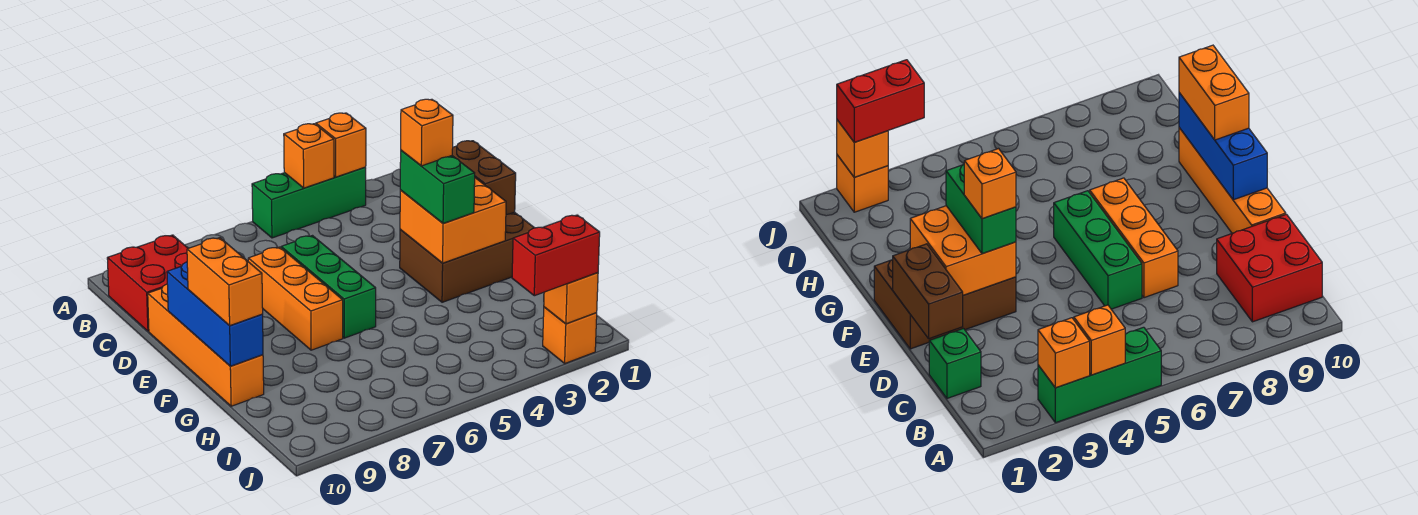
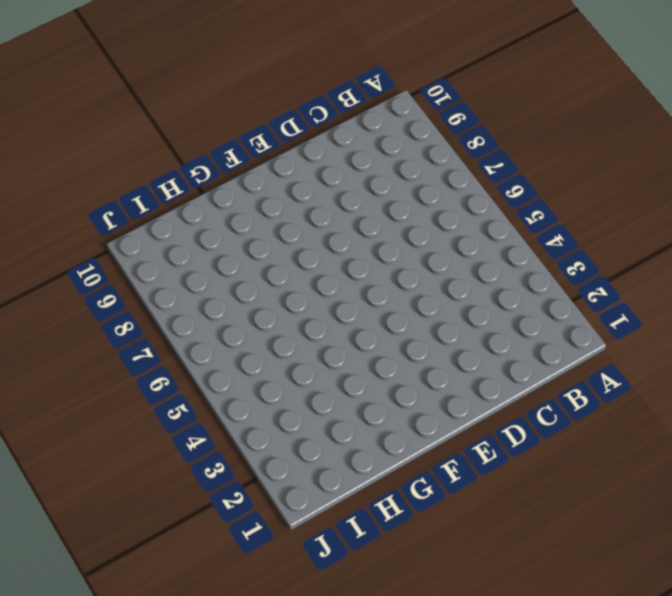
none -> green brick A3:A5 level 1
none -> red brick B9:C10 level 1
none -> green brick C1 level 1

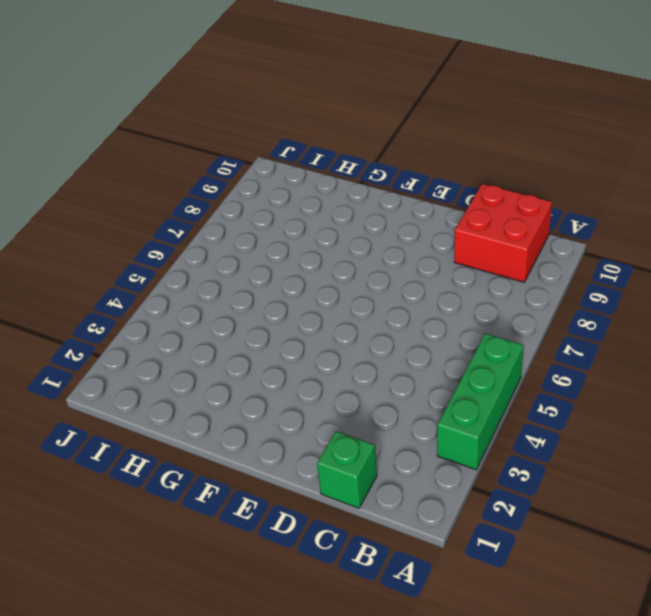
none -> green brick D6:F6 level 1
none -> orange brick D7:F7 level 1
none -> orange brick D10:G10 level 1

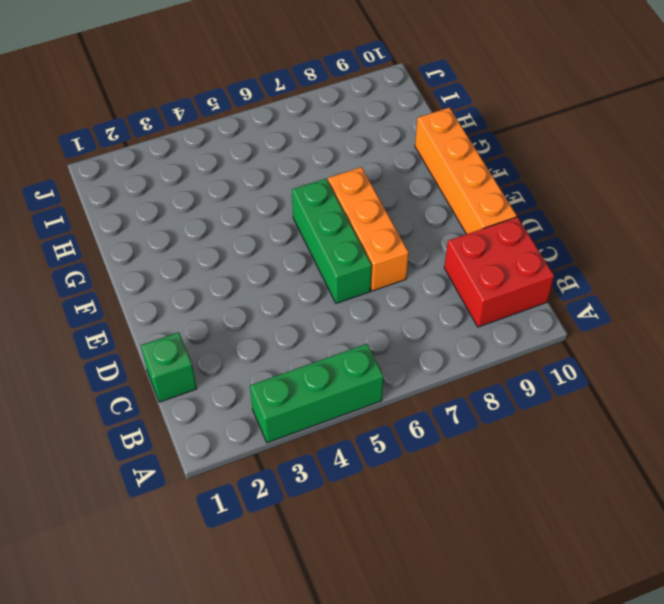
none -> brown brick E1:F3 level 1
none -> orange brick J2 level 1
none -> orange brick A3 level 2

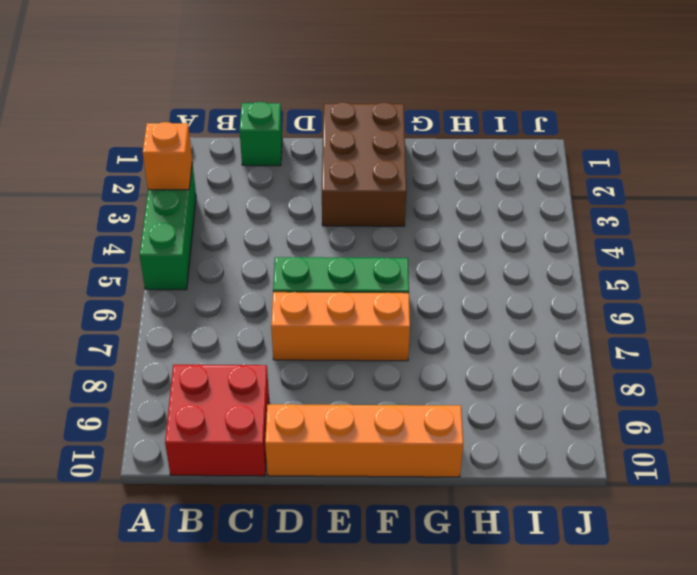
none -> orange brick J2 level 1
none -> orange brick A4 level 2
none -> brown brick D1:E1 level 2

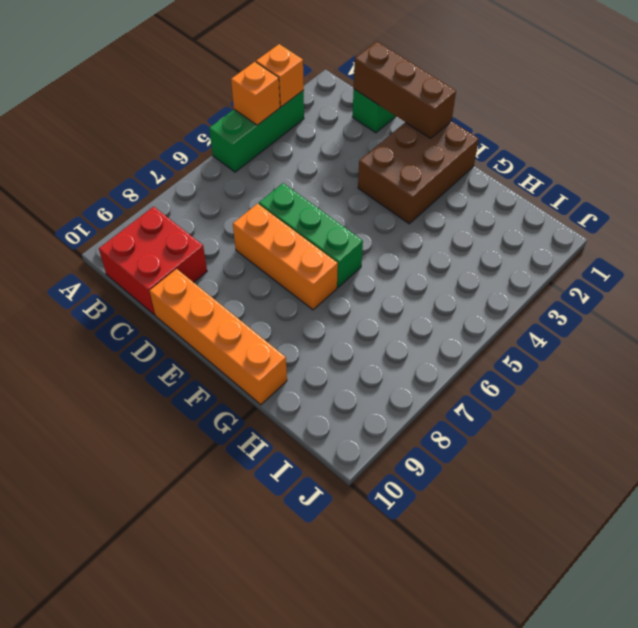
brown brick C1:E1 level 2 -> brown brick D1:E1 level 2
none -> orange brick J2 level 1
none -> orange brick E2:F3 level 2
none -> blue brick E10:G10 level 2

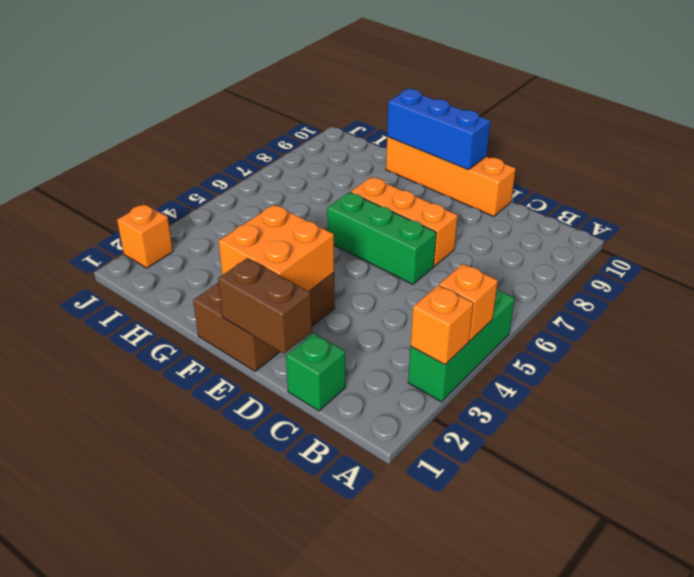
none -> red brick B9:C10 level 1
none -> orange brick J2 level 2
none -> green brick E3:F3 level 3

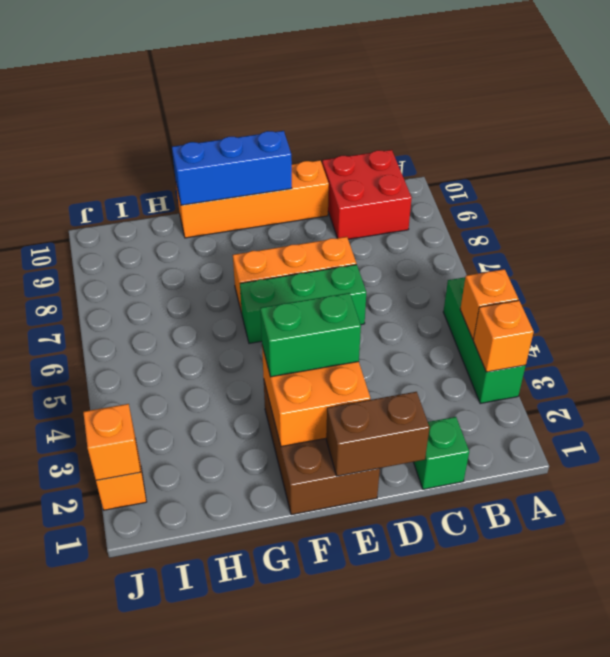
none -> orange brick F10:G10 level 3
none -> red brick J2:J3 level 3
none -> orange brick E3 level 4

